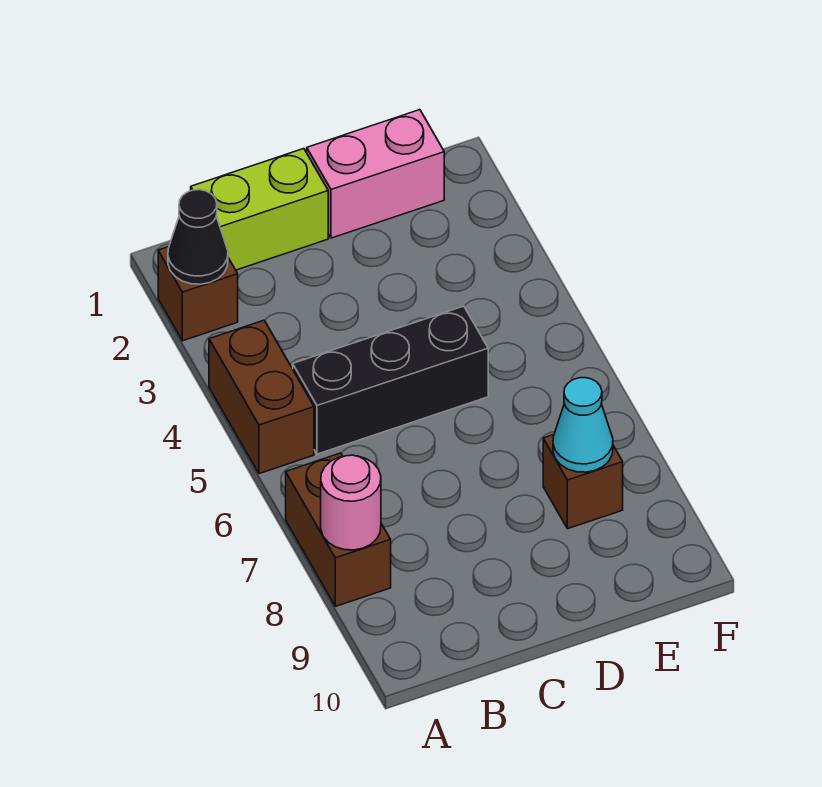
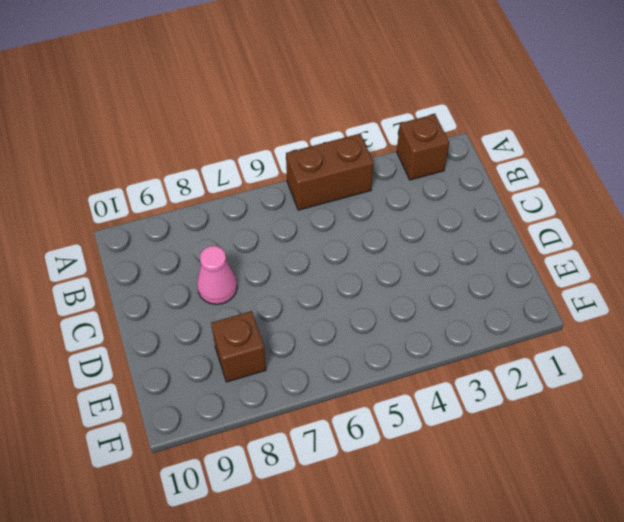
pink cone C8 level 1 -> none
none -> brown brick A7:A8 level 1
none -> lime brick B1:C1 level 1

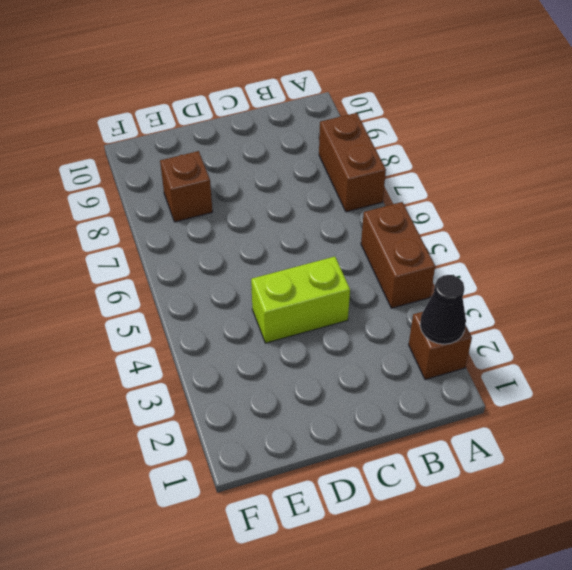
lime brick C4:D4 level 1 -> lime brick B1:C1 level 1
none -> black brick B5:D5 level 1
none -> pink brick D1:E1 level 1

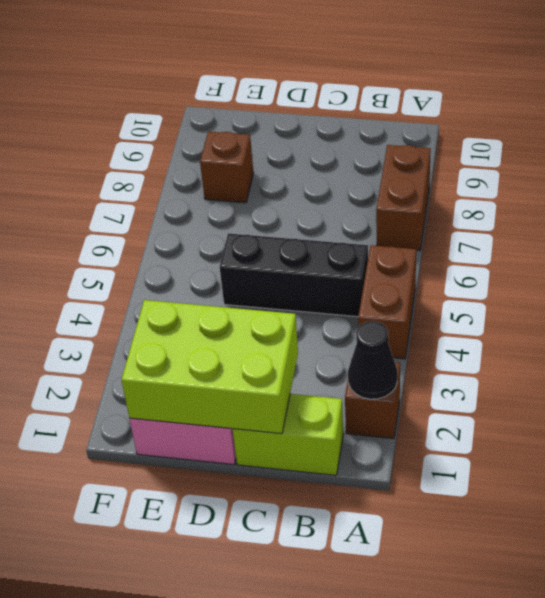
lime brick C1:E2 level 2 -> none
none -> pink round brick A8 level 2
none -> cyan cone E8 level 2

